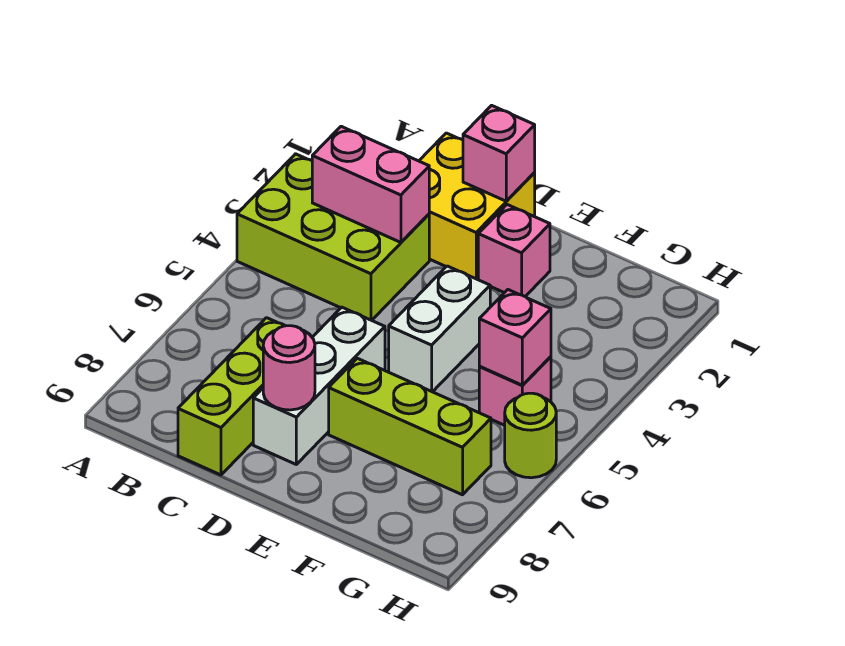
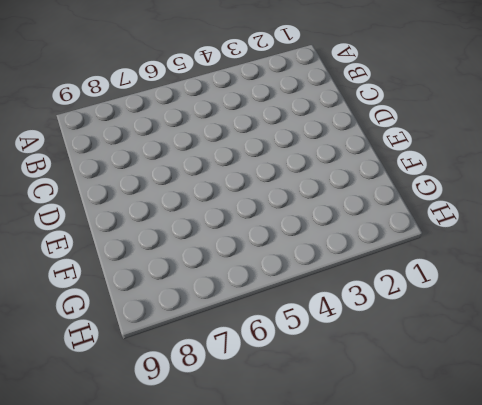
none -> lime brick A3:C4 level 1
none -> yellow brick C1:D2 level 1
none -> lime brick C7:C9 level 1

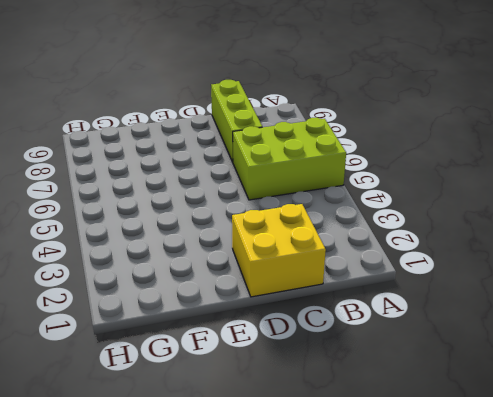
lime brick A5:C6 level 1 -> lime brick A3:C4 level 1
none -> white brick D6:D8 level 1
none -> pink brick E2 level 1
none -> white brick E4:E5 level 1

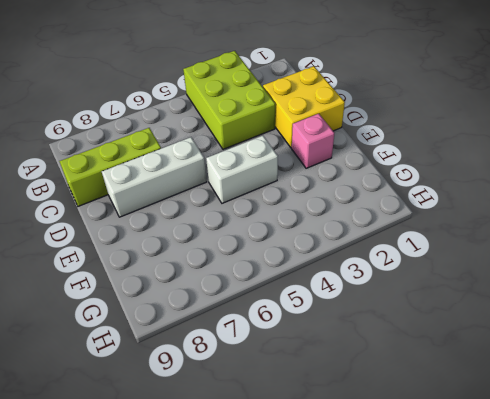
none -> lime brick E7:G7 level 1
none -> pink brick G5 level 1
none -> lime round brick H6 level 1

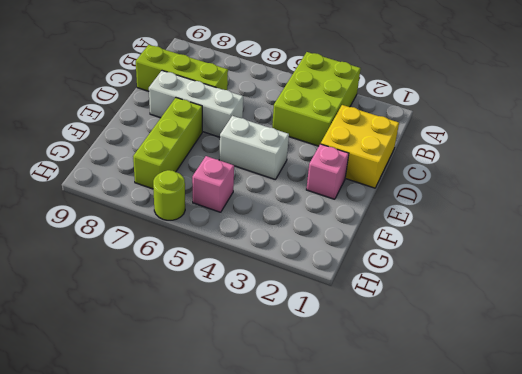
none -> pink brick B3:C3 level 2
none -> pink brick D1 level 2
none -> pink round brick D8 level 2

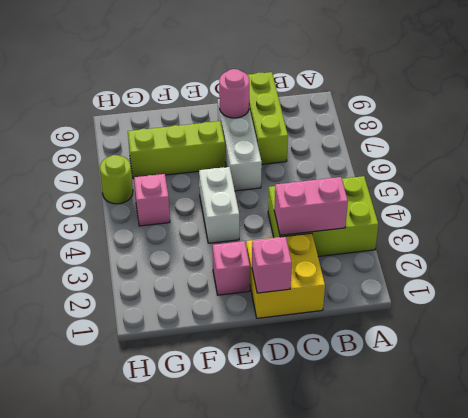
none -> pink brick G5 level 2

